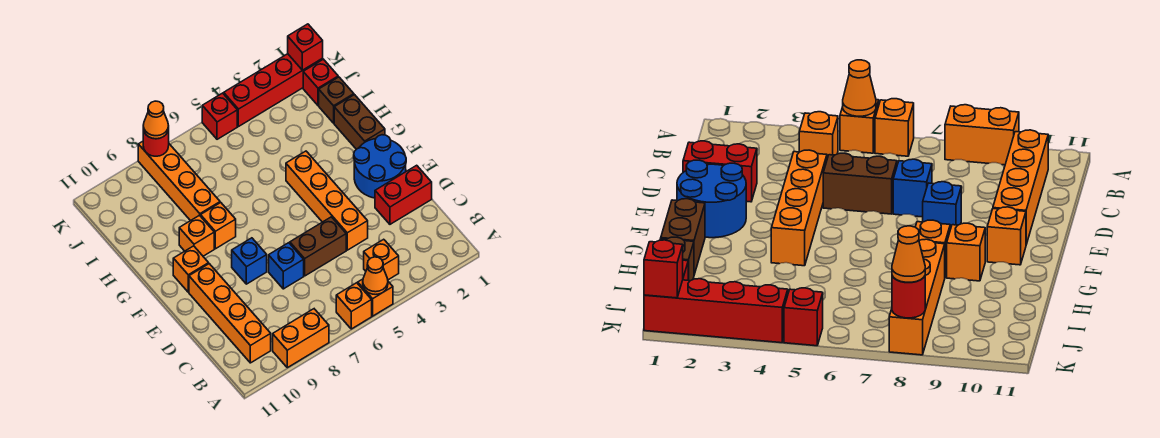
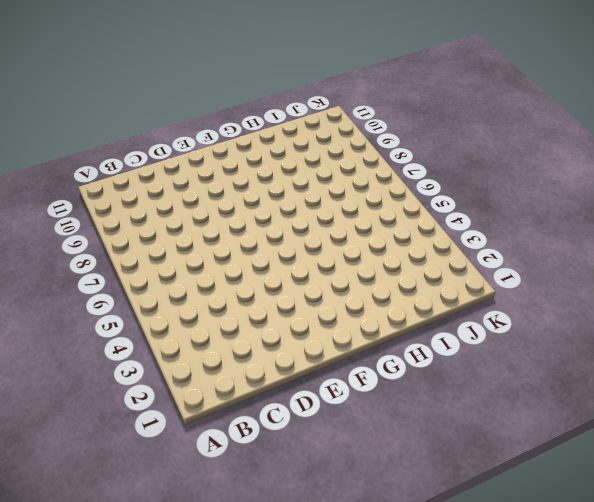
none -> orange brick A5 level 1
none -> orange brick A6 level 1
none -> orange brick A8:A9 level 1

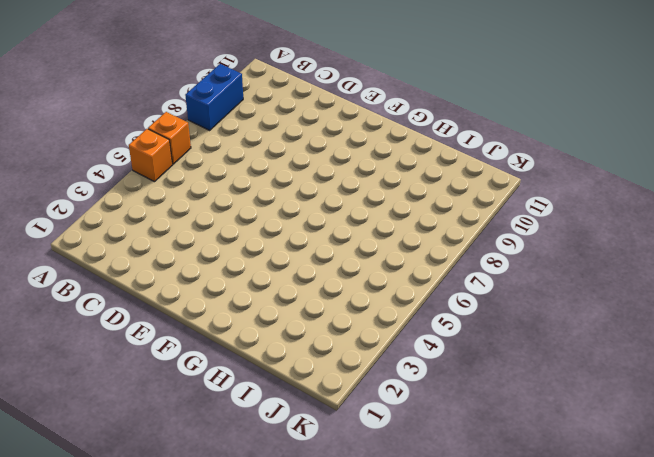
blue brick A8:A9 level 1 -> orange brick A8:A9 level 1
none -> orange brick B4 level 1
none -> orange brick B10:E10 level 1
none -> red brick D1:D2 level 1

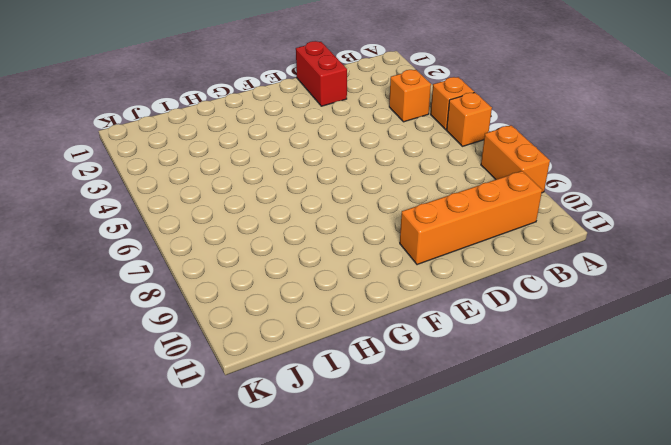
none -> orange brick D4:G4 level 1
none -> brown brick D5:D6 level 1
none -> blue brick D7 level 1

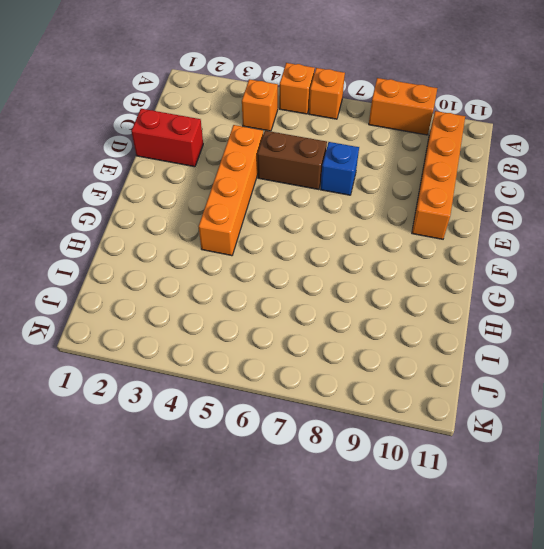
none -> blue round brick E1:F2 level 1
none -> blue brick E8 level 1
none -> orange brick F10 level 1

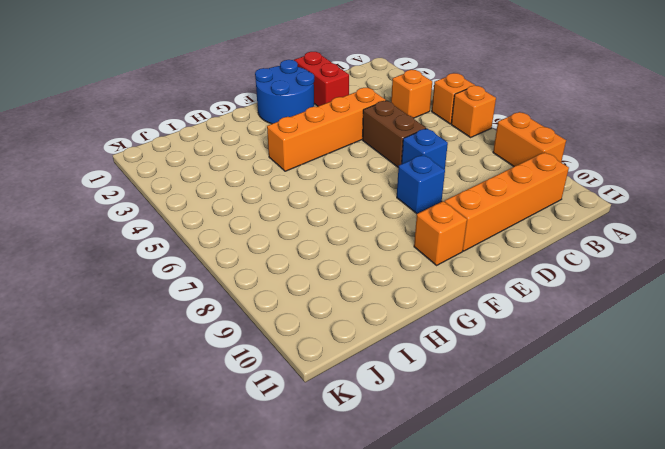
none -> brown brick G1:H1 level 1
none -> orange brick G8 level 1
none -> orange brick G9 level 1

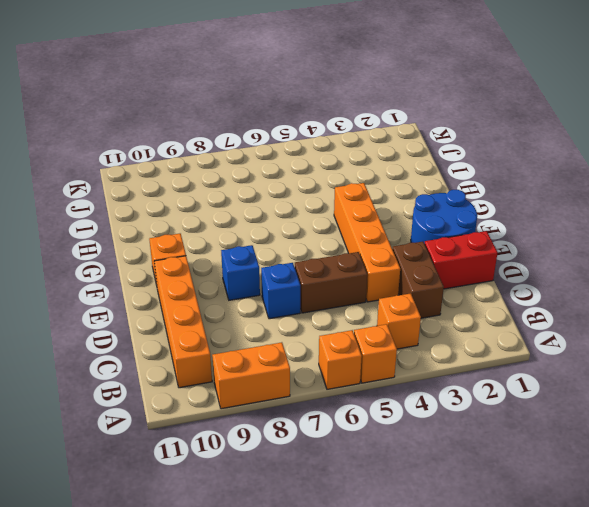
brown brick C3:D3 level 1 -> brown brick G1:H1 level 1
none -> orange brick G8 level 1
none -> orange brick G9 level 1
none -> orange brick H8:K8 level 1

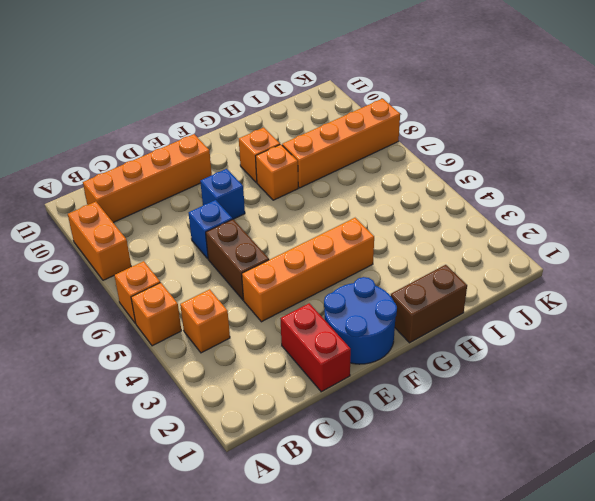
none -> orange brick F10 level 1
none -> brown brick I1 level 1
none -> red brick J1 level 1

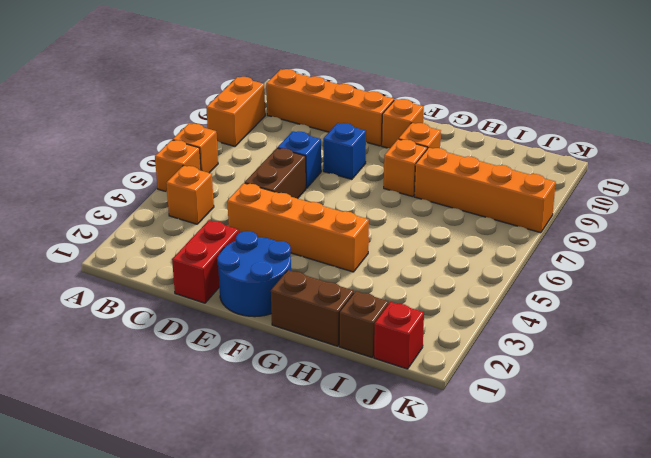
none -> red brick K1:K4 level 1
none -> red brick K5 level 1
none -> orange cone A5 level 2

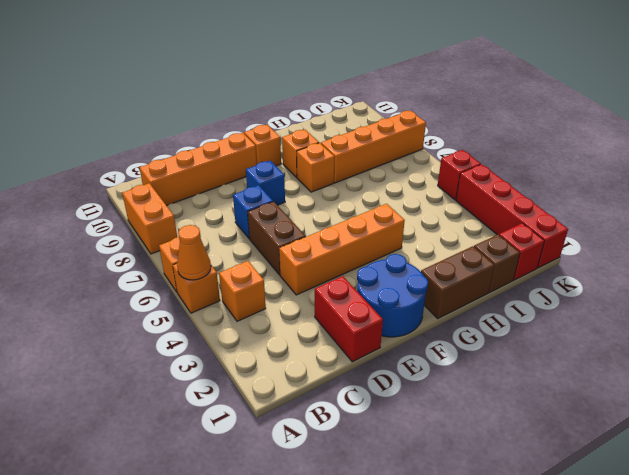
none -> red brick K1 level 2
none -> red round brick K8 level 2
none -> orange cone K8 level 3

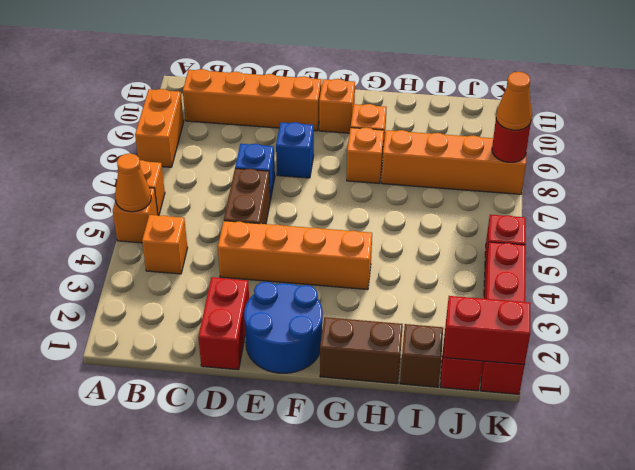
red brick J1:K1 level 2 -> red brick K1 level 2

